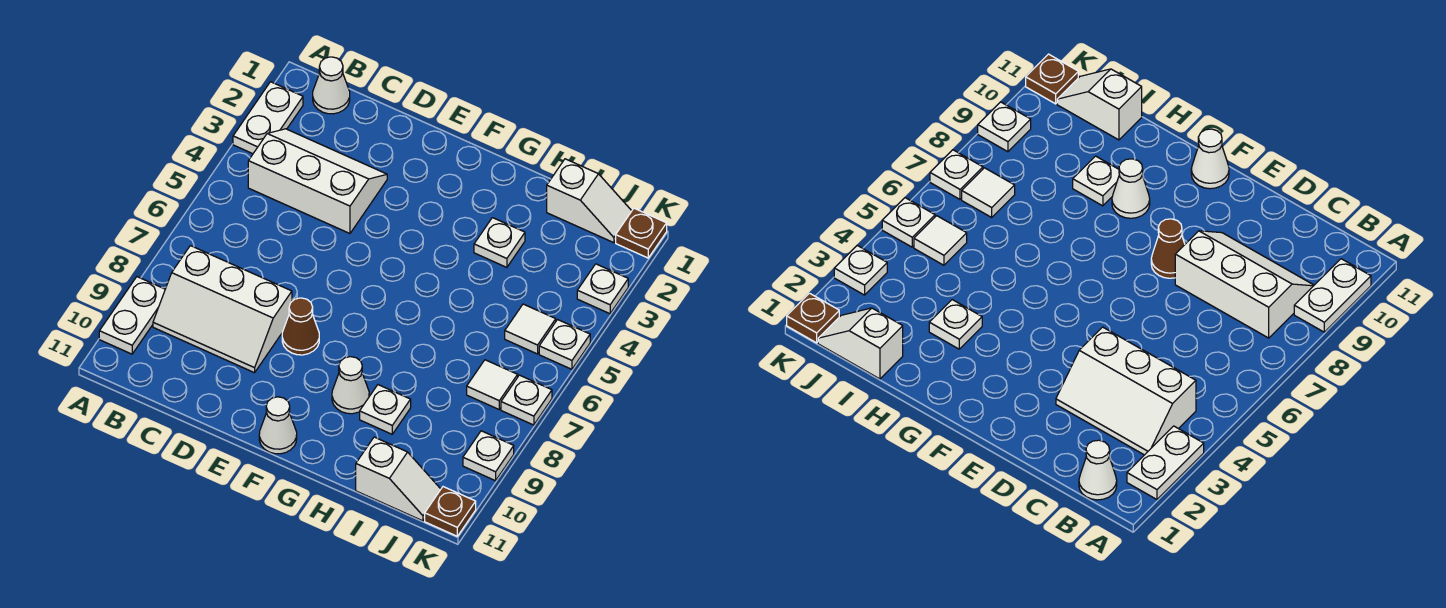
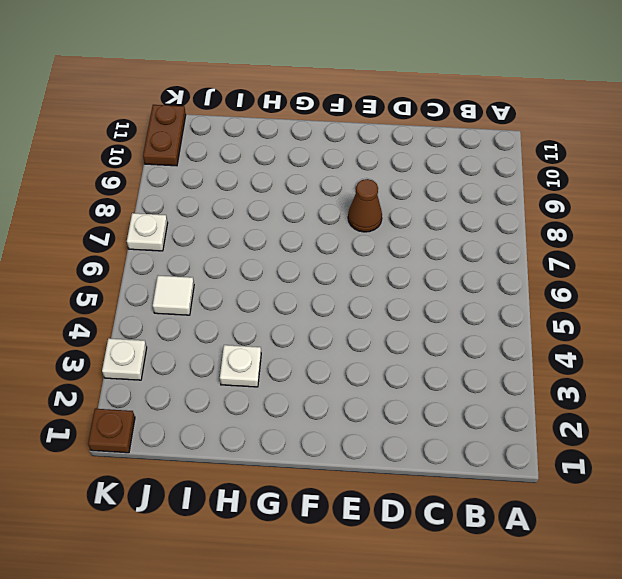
brown plate K10:K11 level 1 -> brown plate K11 level 1
none -> white plate A2:A3 level 1
none -> white plate A9:A10 level 1
none -> white cone B1 level 1

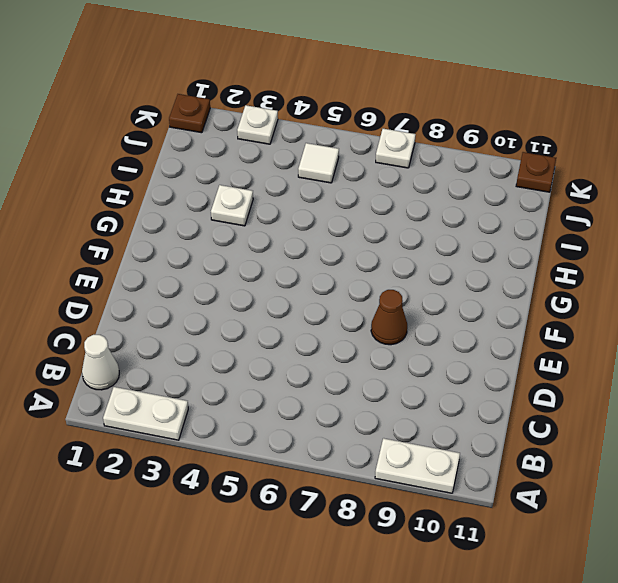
none -> white slope B3:D4 level 1 top 4
none -> white slope B8:D9 level 1 top 8
none -> white cone F11 level 1

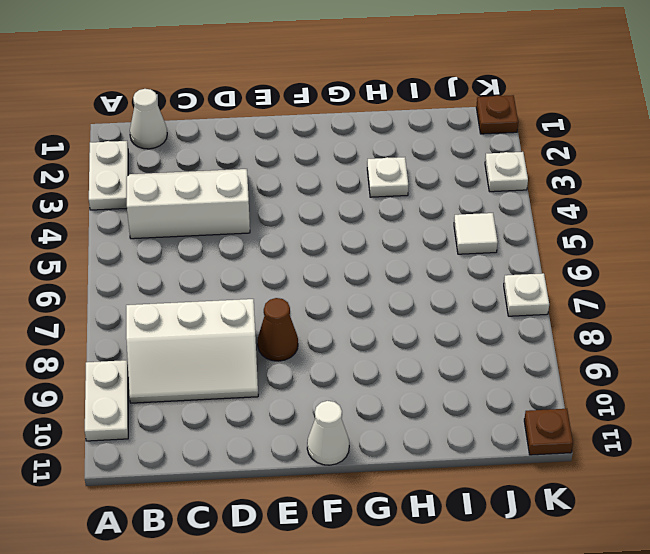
none -> white cone G9 level 1
none -> white plate H9 level 1
none -> white slope I1:J1 level 1 top I

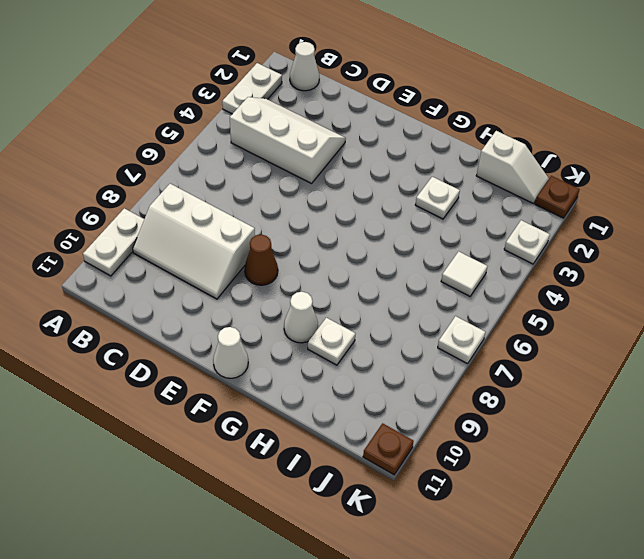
none -> white slope I11:J11 level 1 top I
none -> white tile J7 level 1
none -> white plate K5 level 1

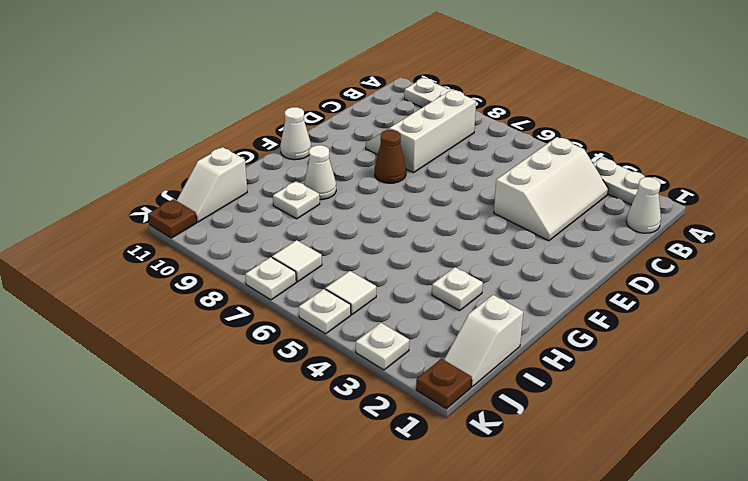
none -> white plate K9 level 1

